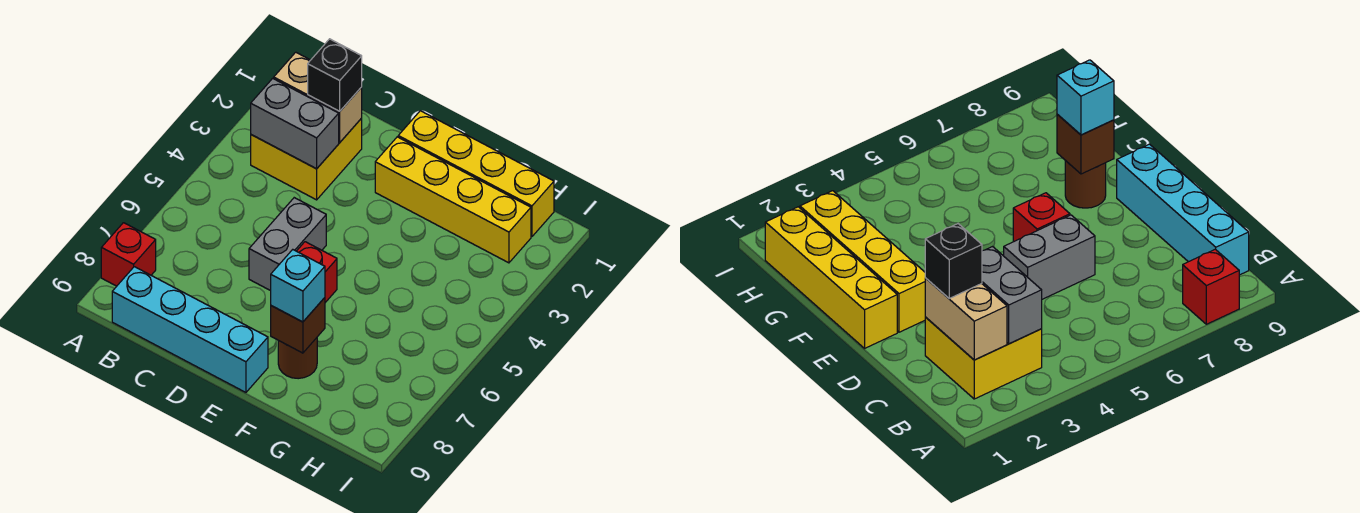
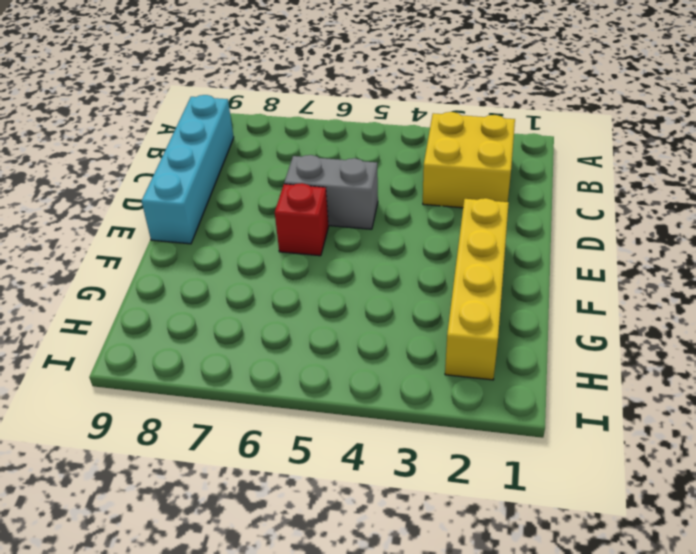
none -> red brick A8 level 1
none -> yellow brick E1:H1 level 1
none -> brown round brick F8 level 1

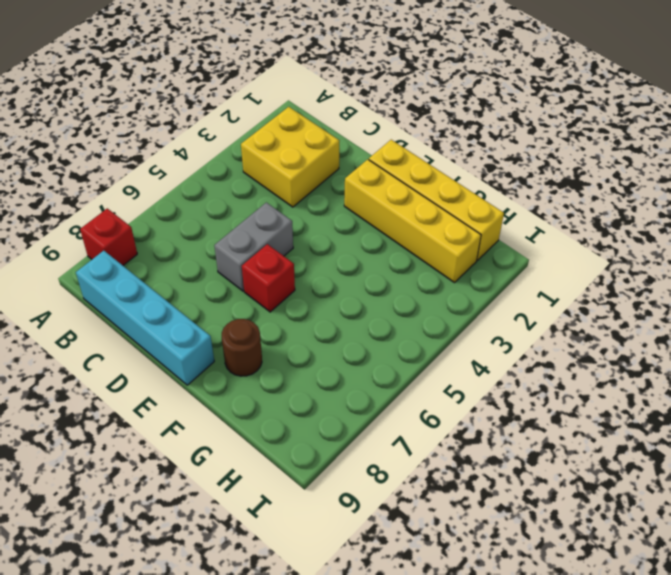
none -> tan brick B2:C2 level 2
none -> grey brick B3:C3 level 2
none -> brown brick F8 level 2

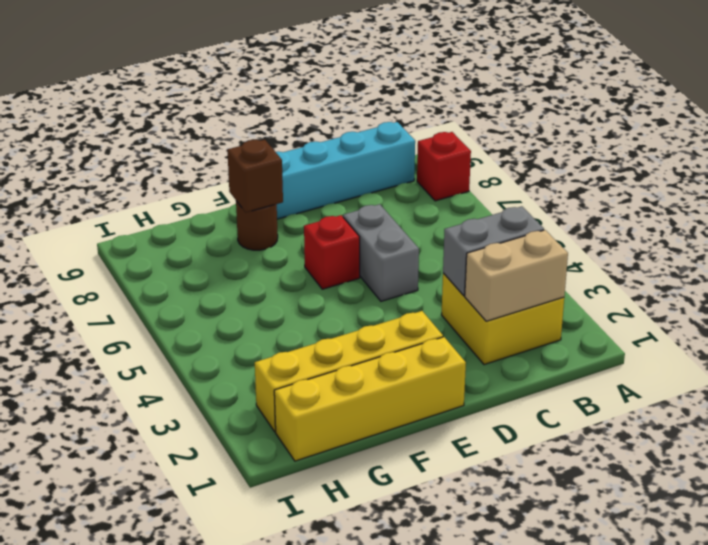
none -> black brick C2 level 3
none -> cyan brick F8 level 3

